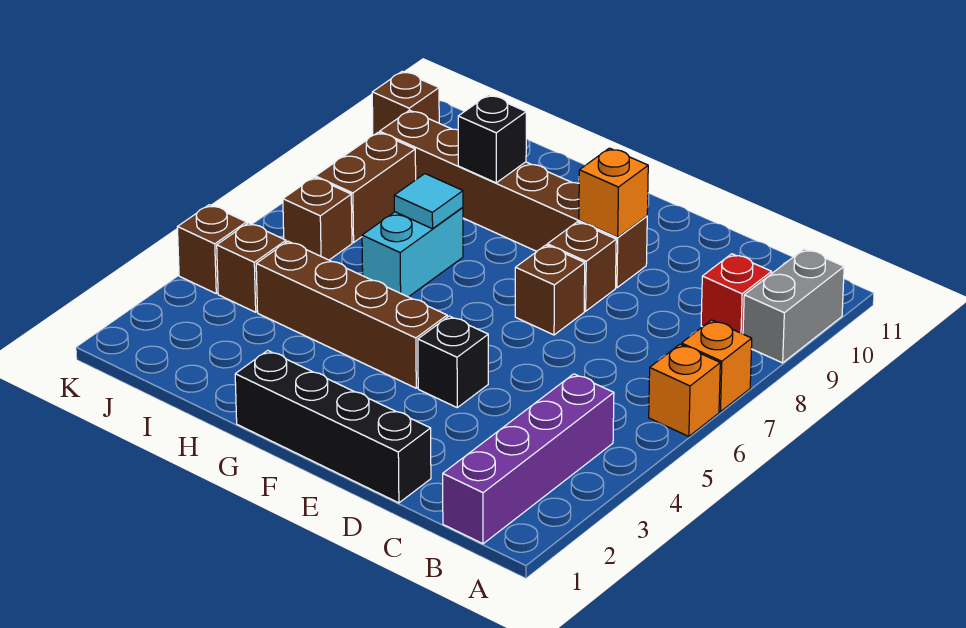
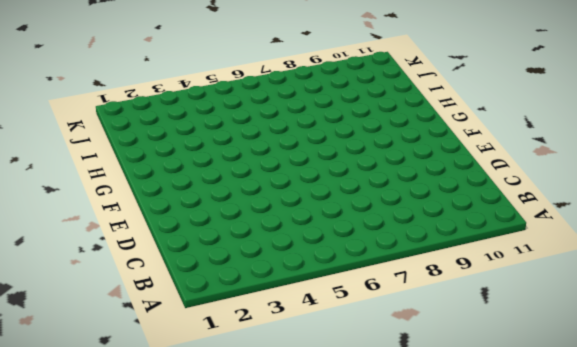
none -> orange brick A6 level 1
none -> orange brick A7 level 1
none -> grey brick A9:A10 level 1

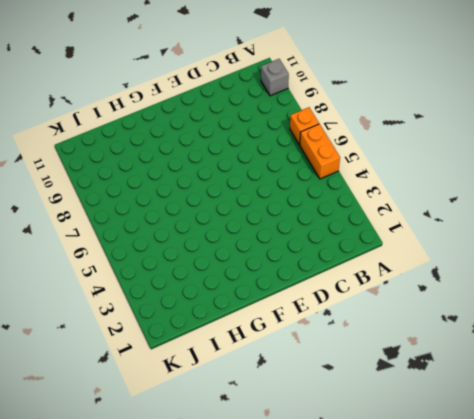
orange brick A5:A6 level 1 -> orange brick A6 level 1
grey brick A10 level 1 -> grey brick A9:A10 level 1
none -> purple brick B1:B4 level 1
none -> red brick B9 level 1
none -> black brick D1:G1 level 1

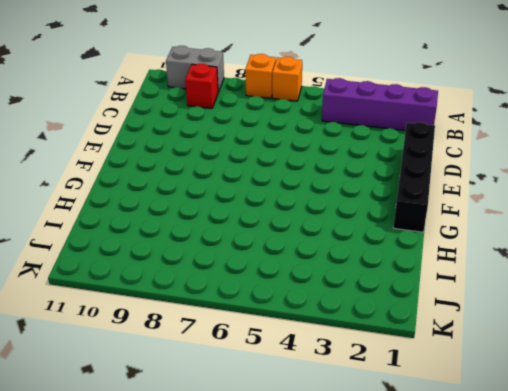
none -> black brick E4 level 1
none -> brown brick E7 level 1
none -> brown brick E8 level 1

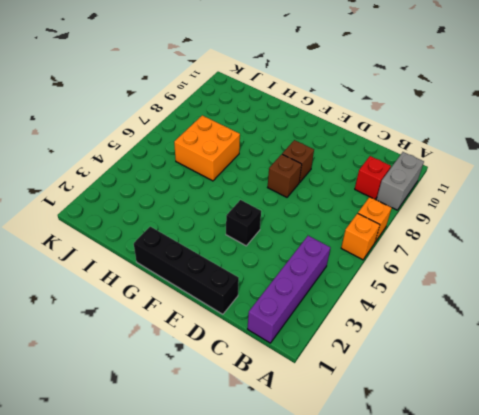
orange brick H6:I7 level 1 -> cyan brick H6:H7 level 1
none -> brown brick E9:J9 level 1
none -> brown brick F4:I4 level 1
none -> brown brick J4 level 1

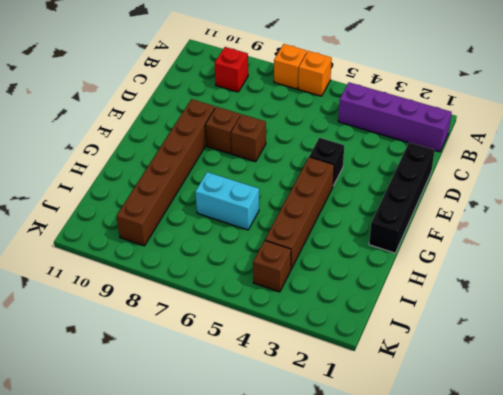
none -> grey brick A9:A10 level 1
none -> brown brick J6 level 1
none -> brown brick J7:J8 level 1

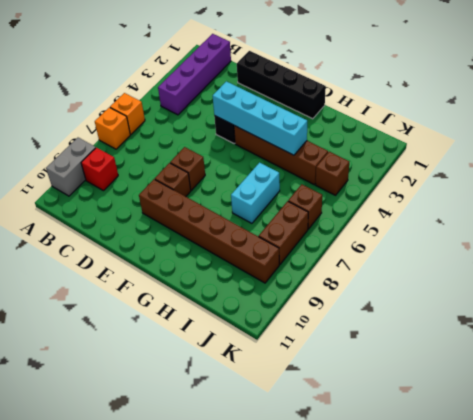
cyan brick E4:H4 level 2 -> none
none -> brown brick K4 level 1
none -> brown brick K10 level 1
none -> orange brick E9 level 2

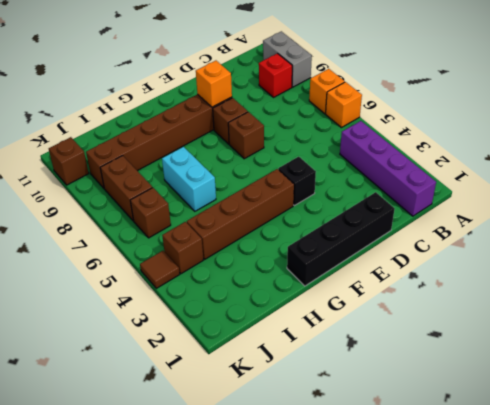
brown tile K4 level 1 -> brown brick K4 level 1
none -> cyan tile H7 level 2
none -> black brick H9 level 2

